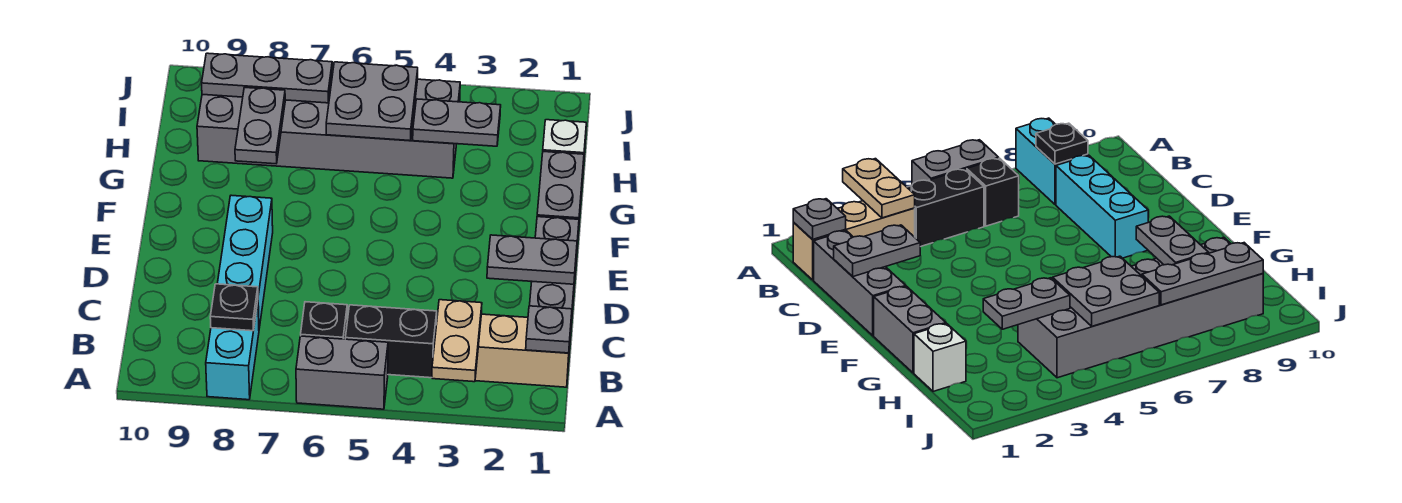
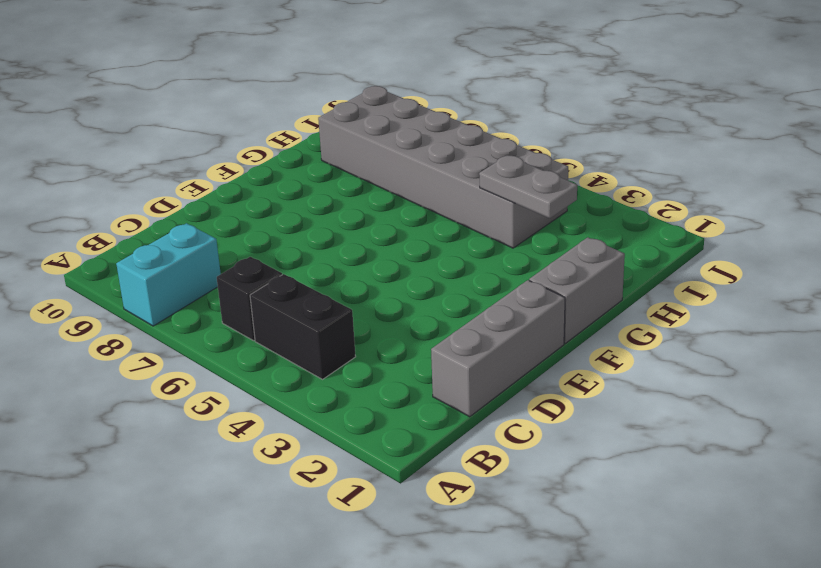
none -> grey brick A5:A6 level 1
none -> tan brick B1:B3 level 1
none -> cyan brick C8:E8 level 1

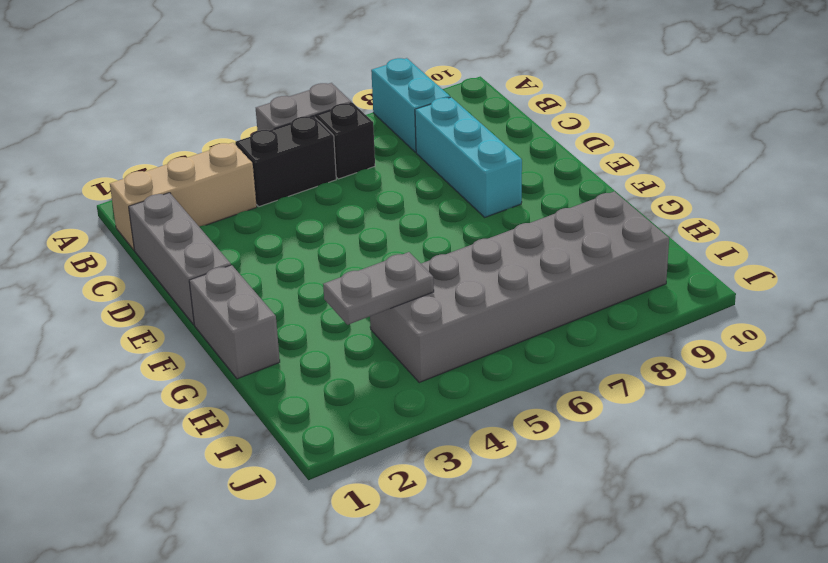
none -> white brick H1 level 1
none -> tan plate A3:B3 level 2
none -> grey plate B1 level 2

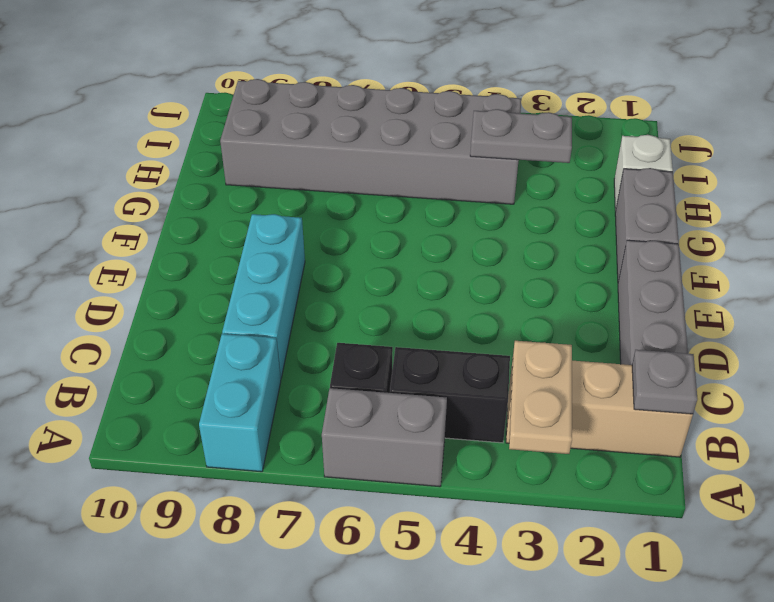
none -> black plate B8 level 2
none -> grey plate D1:D2 level 2
none -> grey plate G8:H8 level 2

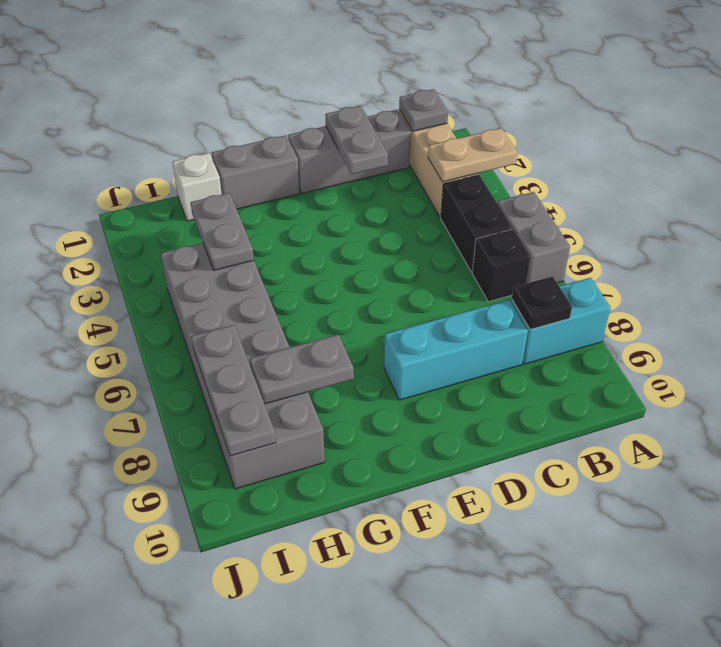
none -> grey plate H5:I6 level 2

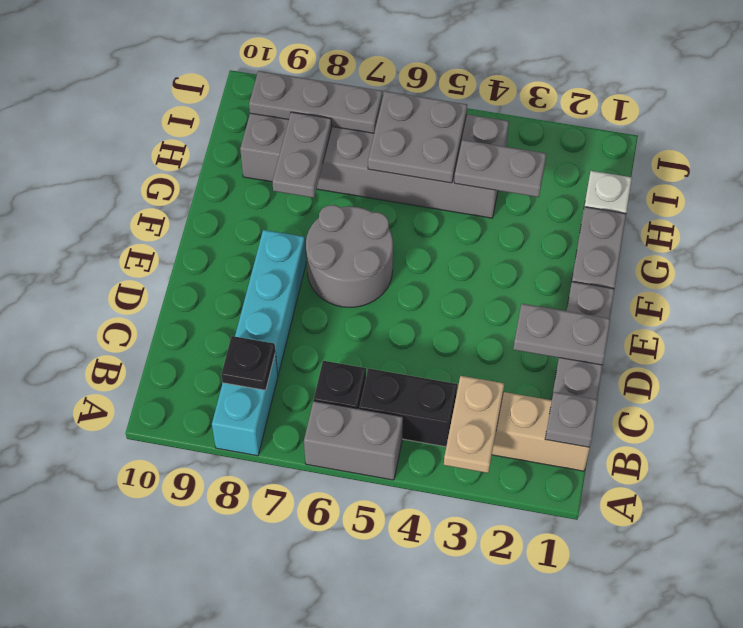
grey round brick E6:F7 level 1 -> none

